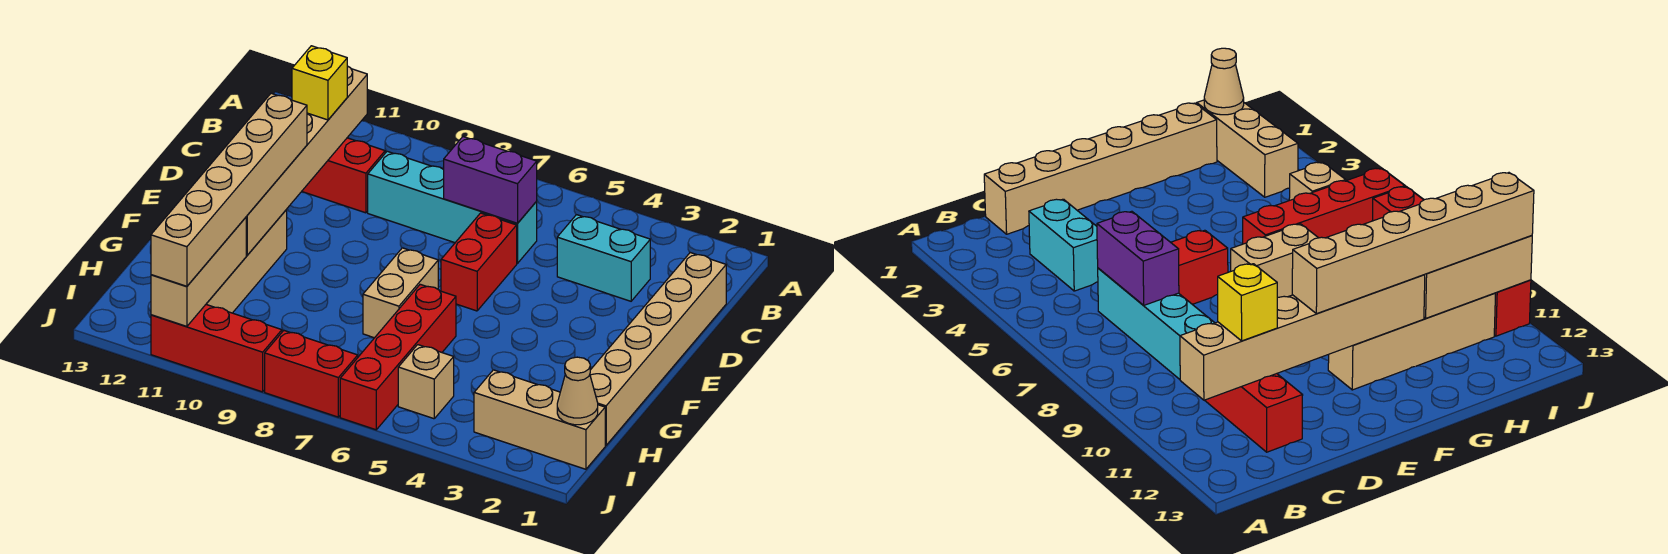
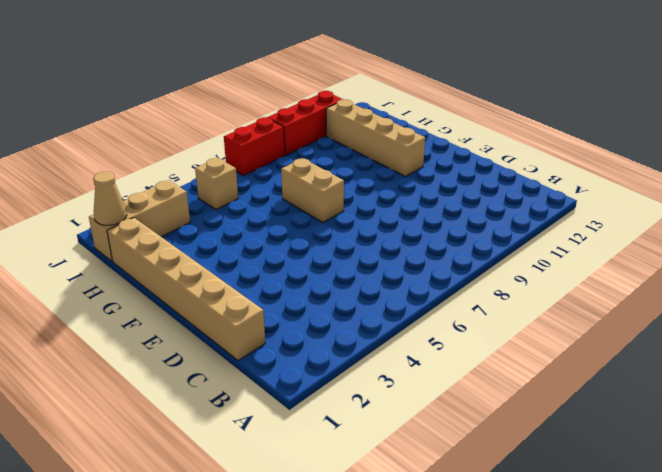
none -> cyan brick C3:C4 level 1
none -> cyan brick C6:C9 level 1
none -> red brick C10:C12 level 1

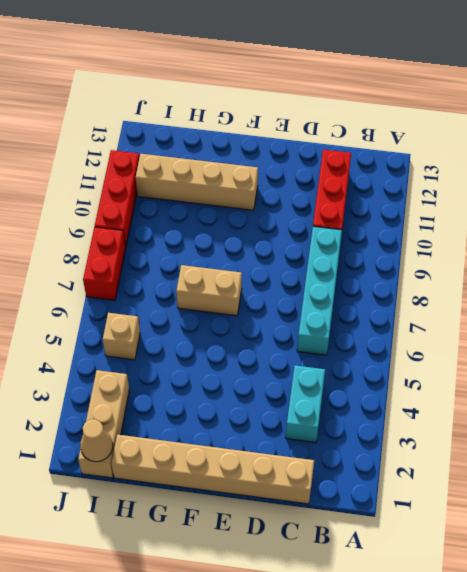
none -> red brick D6:E6 level 1
none -> red brick G6:J6 level 1
none -> tan brick B11:G11 level 2

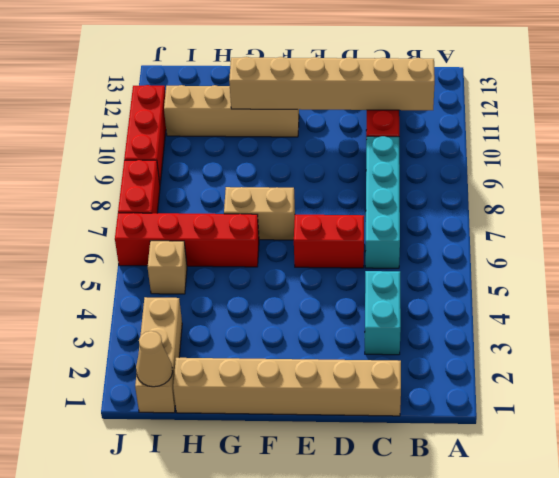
none -> purple brick C6:C7 level 2
none -> tan brick H11:J11 level 2
none -> yellow brick C11 level 3

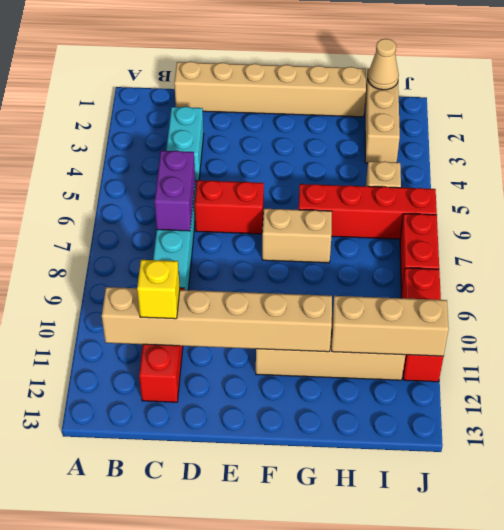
none -> tan brick E11:J11 level 3

